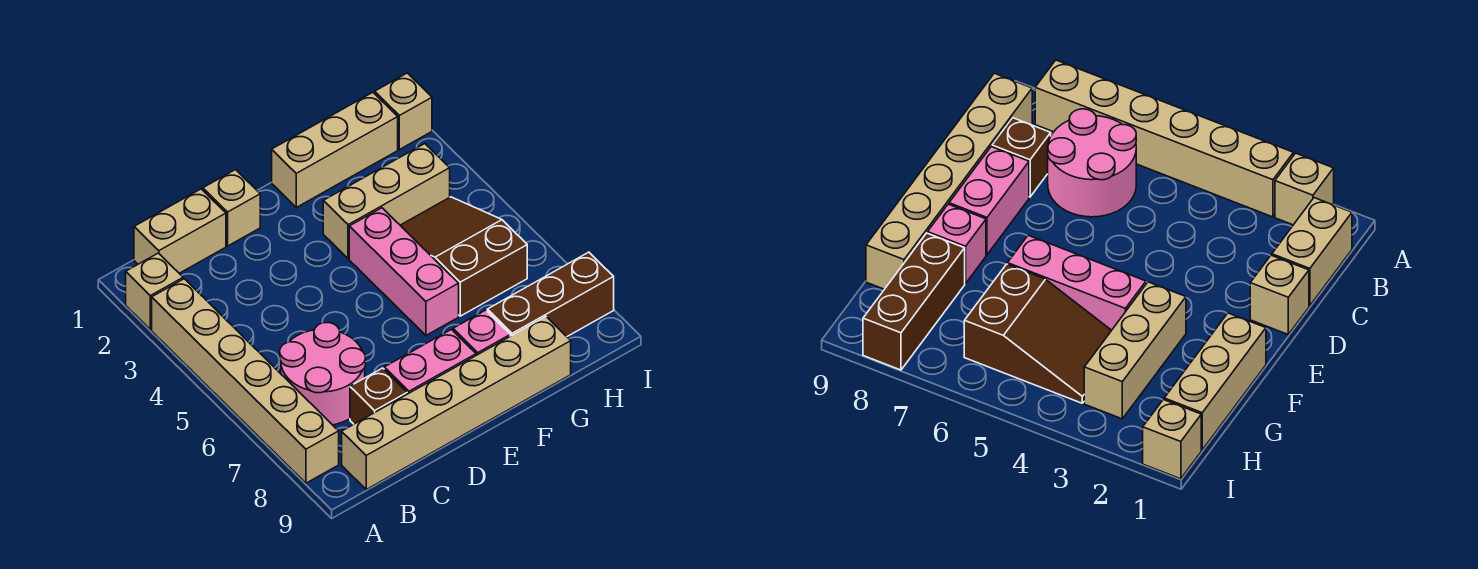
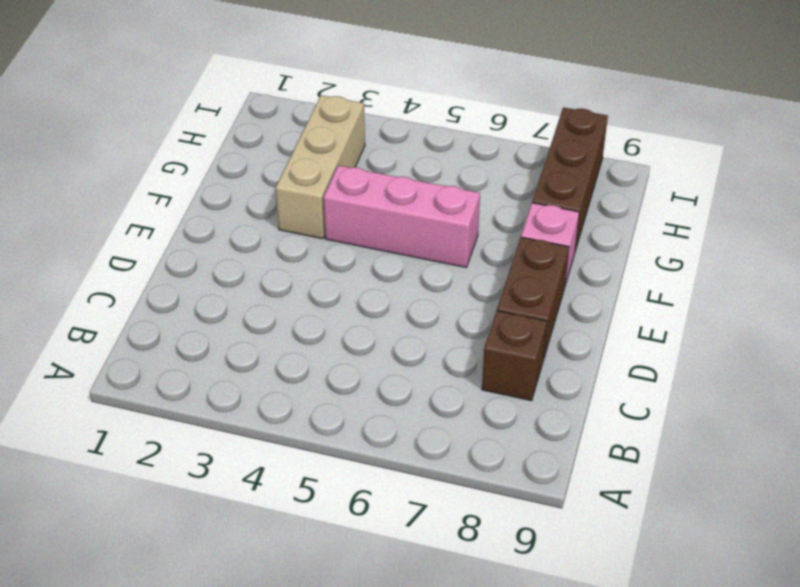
brown brick D8:E8 level 1 -> pink brick D8:E8 level 1
none -> tan brick A2 level 1
none -> tan brick A3:A8 level 1
none -> tan brick B1:C1 level 1

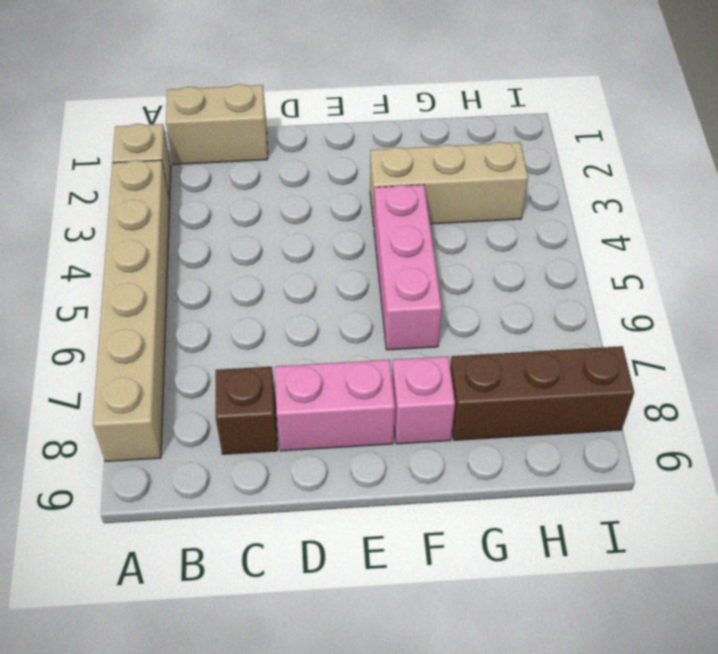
none -> pink round brick B6:C7 level 1
none -> tan brick B9:G9 level 1
none -> tan brick D1 level 1

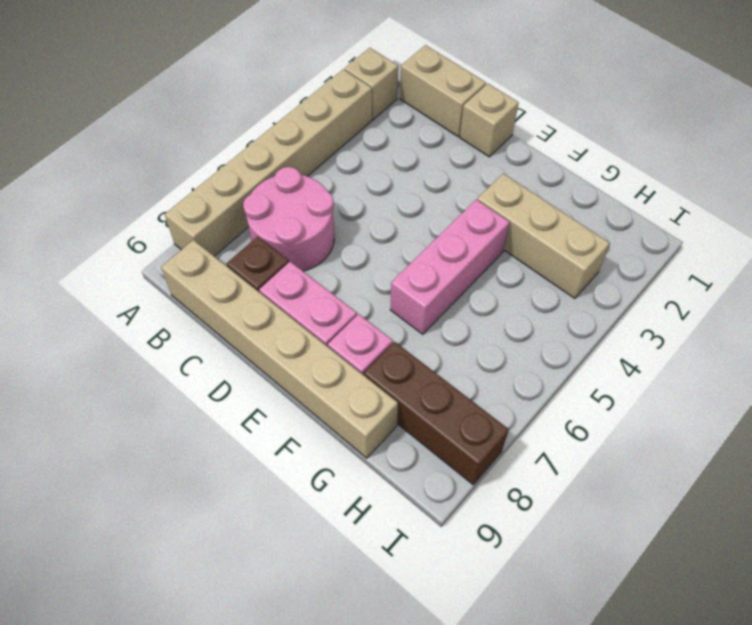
none -> tan brick F1:H1 level 1
none -> brown slope G4:H6 level 1 top 6
none -> tan brick I1 level 1

